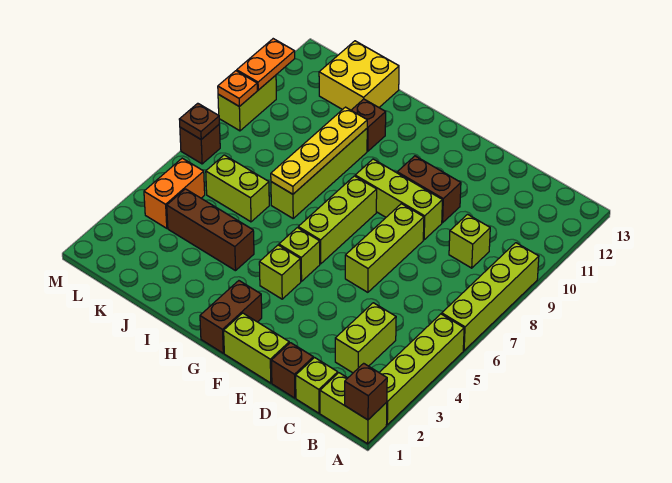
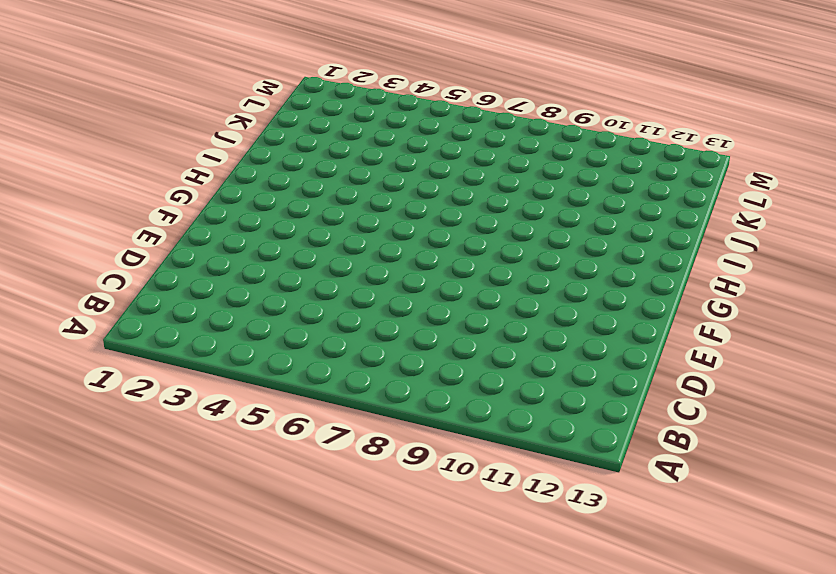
none -> lime brick A1:B1 level 1
none -> lime brick A2:A5 level 1
none -> lime brick A6:A9 level 1

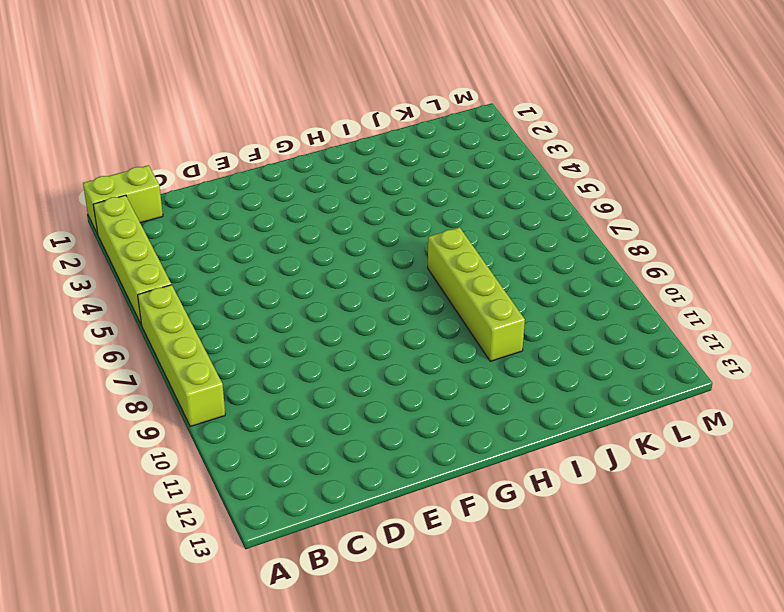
none -> lime brick C1 level 1
none -> lime brick C3:C4 level 1
none -> lime brick C9 level 1

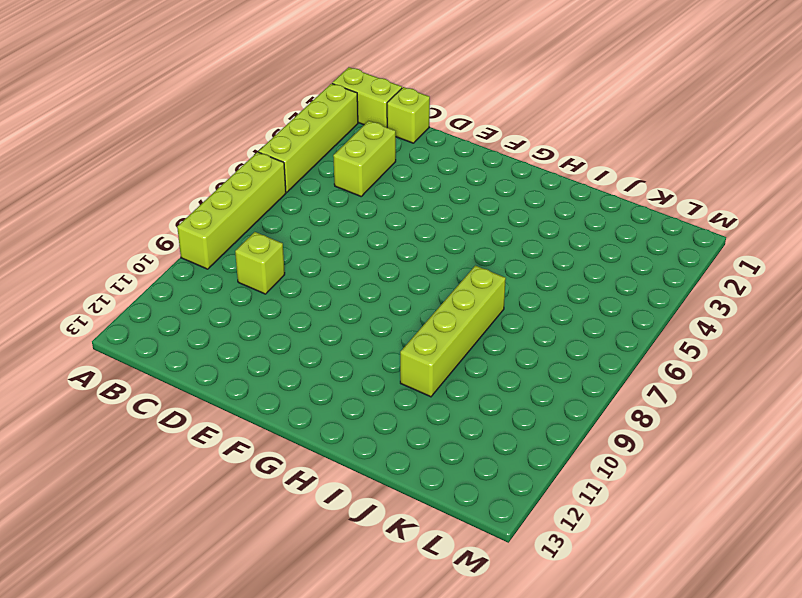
none -> brown brick D1 level 1
none -> lime brick E1:F1 level 1
none -> lime brick E6:E8 level 1

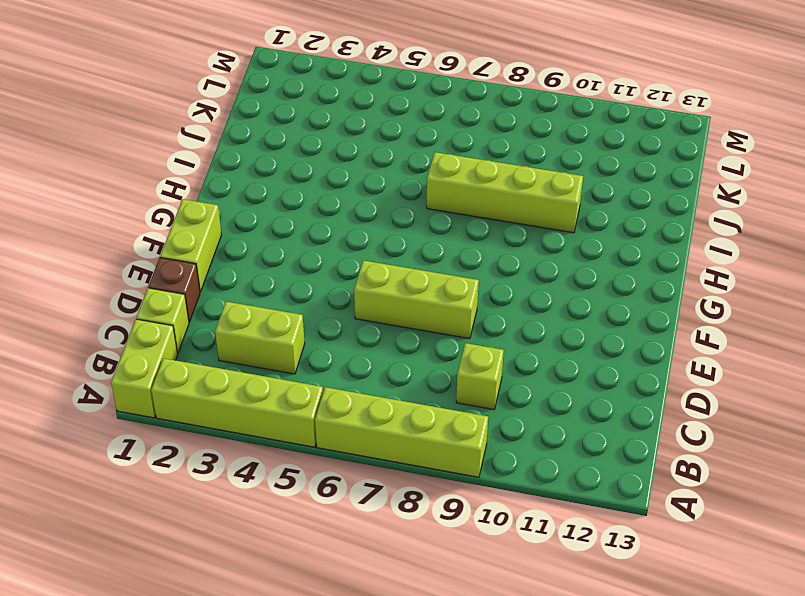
none -> lime brick E9:G9 level 1
none -> brown brick E10:F10 level 1
none -> brown brick G1:G2 level 1

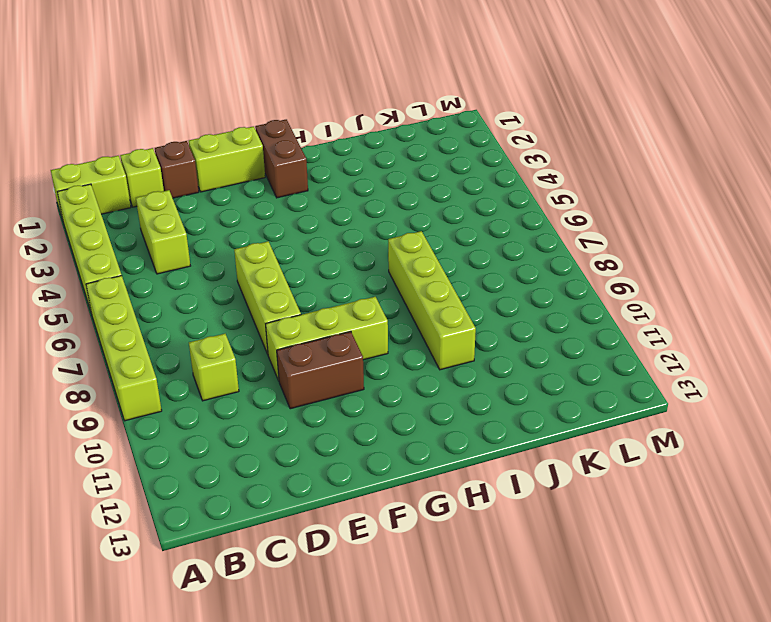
none -> lime brick G4 level 1
none -> lime brick G5 level 1
none -> lime brick G6:G8 level 1

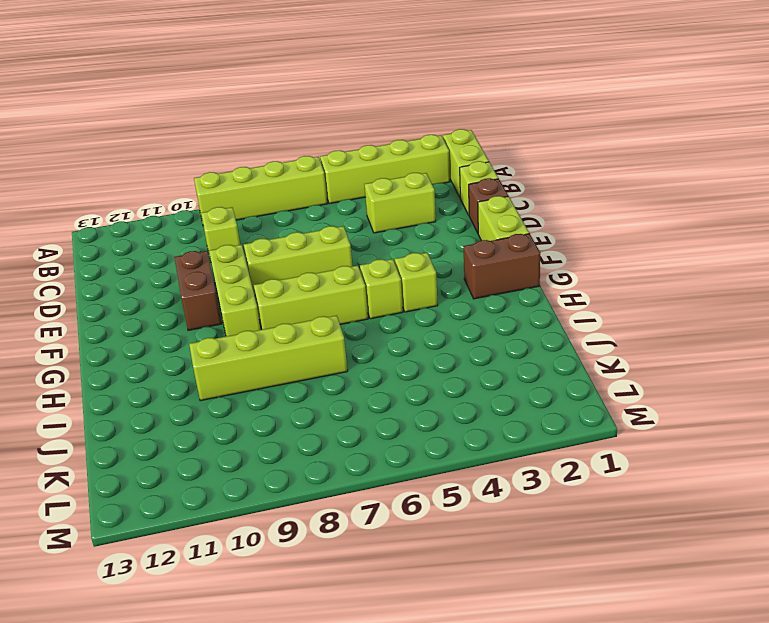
none -> brown brick I4:K4 level 1
none -> brown brick I11 level 1
none -> lime brick J6:K6 level 1

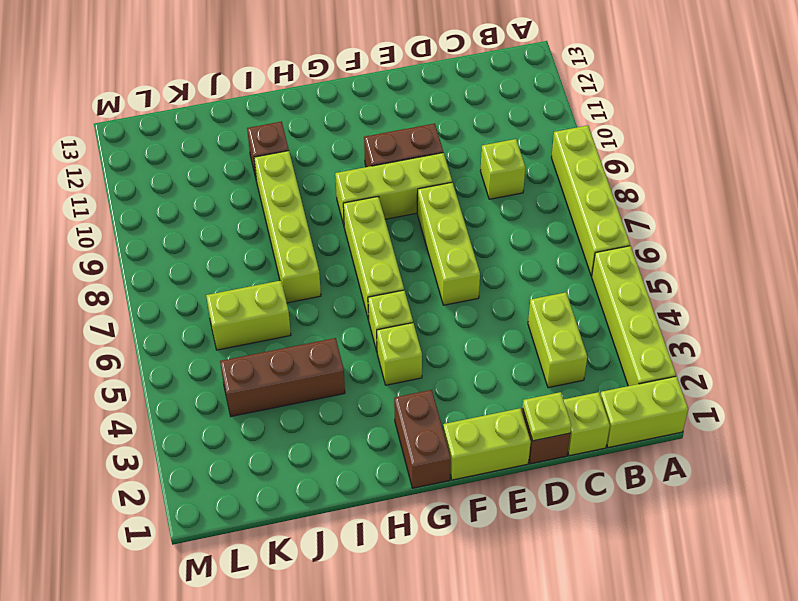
lime plate D1 level 2 -> none
none -> yellow brick J12:K13 level 1
none -> orange brick L4:L5 level 1
none -> brown brick M7 level 1

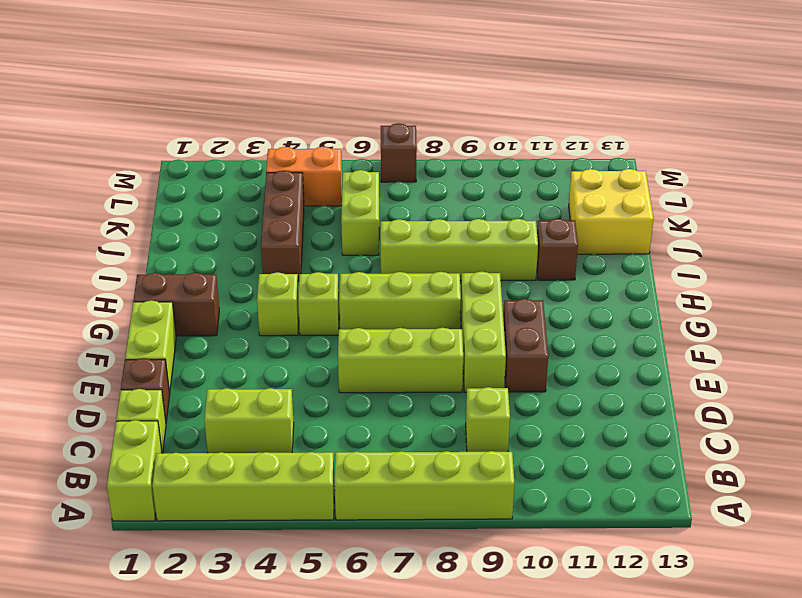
none -> lime brick M9:M10 level 1
none -> brown brick A1 level 2
none -> yellow plate I7:I10 level 2

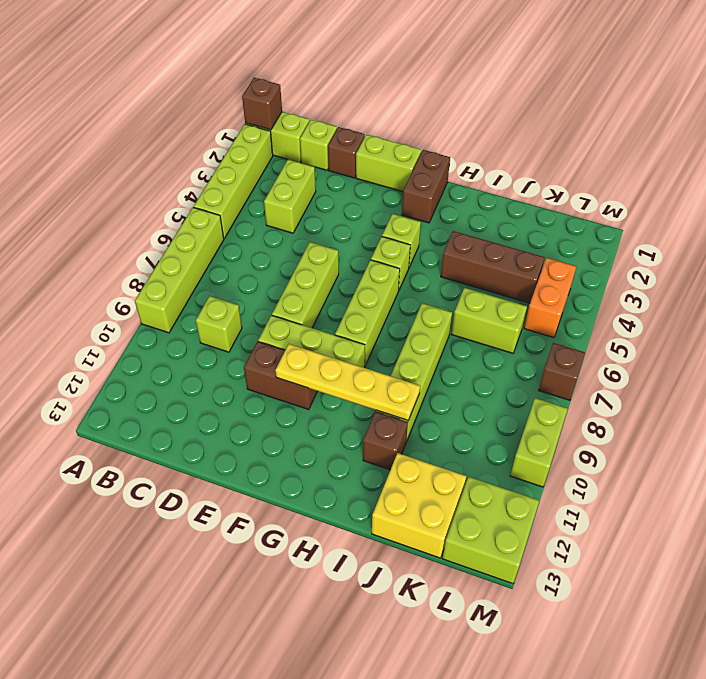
yellow plate F10:I10 level 2 -> yellow plate I7:I10 level 2
lime brick L12:M13 level 1 -> none
none -> brown plate M7 level 2
none -> orange plate M9 level 2
none -> orange plate M10:M11 level 2

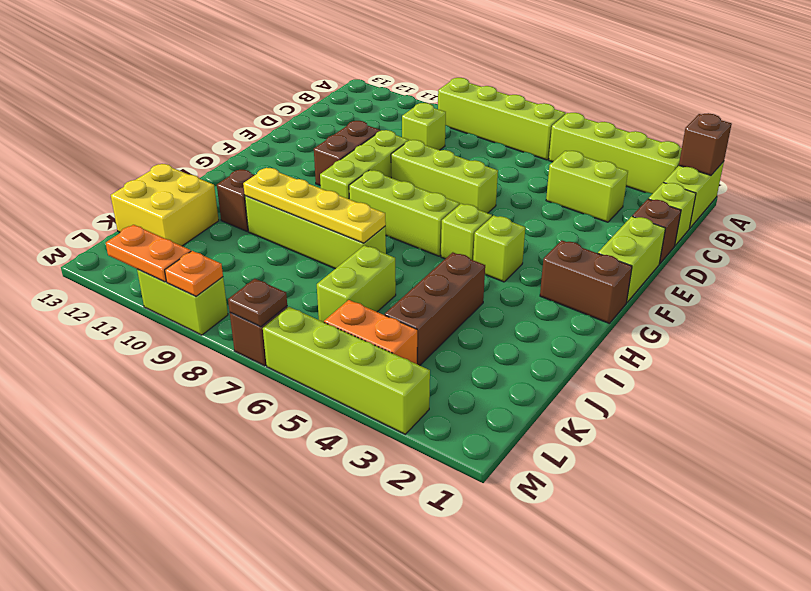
lime brick M3:M6 level 1 -> none

